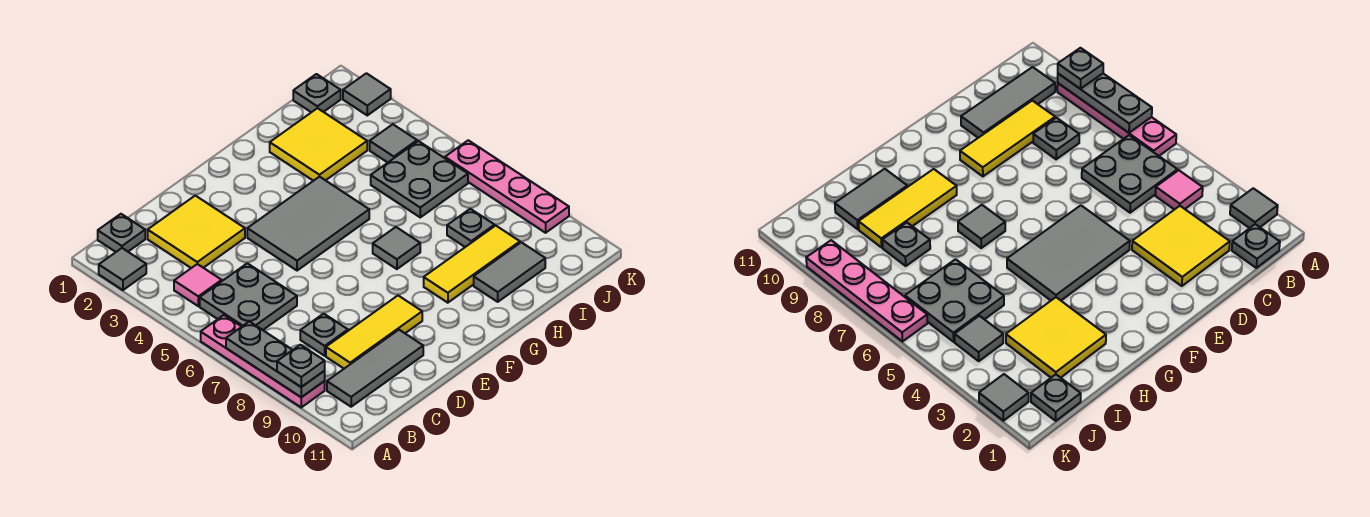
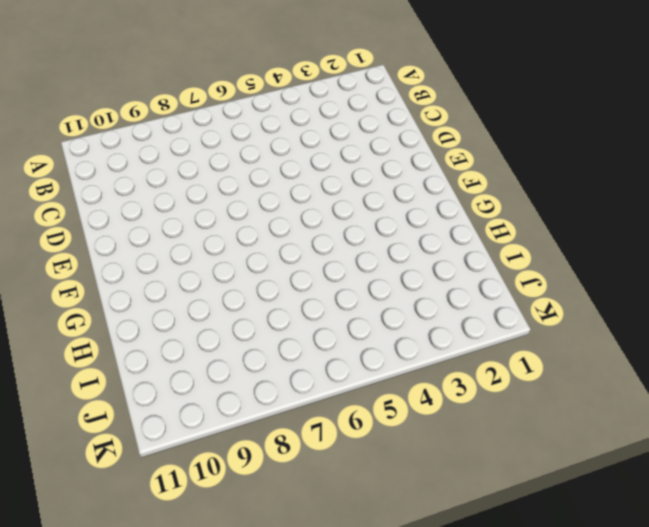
none -> grey tile A2 level 1
none -> pink plate A6:A9 level 1
none -> grey plate B1 level 1

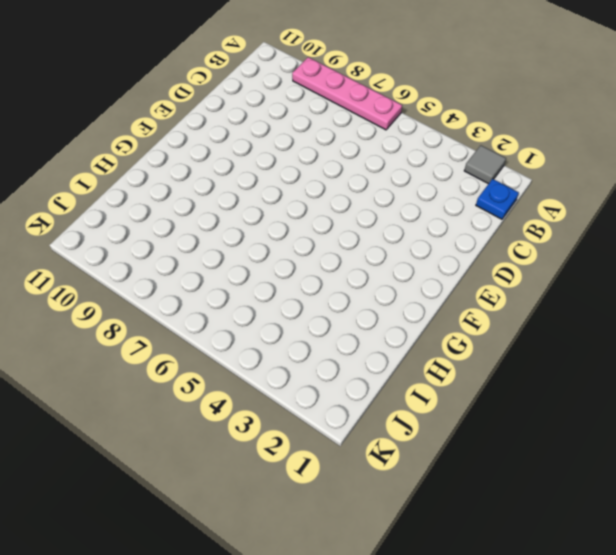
blue plate B1 level 1 -> grey plate B1 level 1
none -> pink tile B4 level 1
none -> grey plate B5:C6 level 1
none -> grey tile B10:D10 level 1

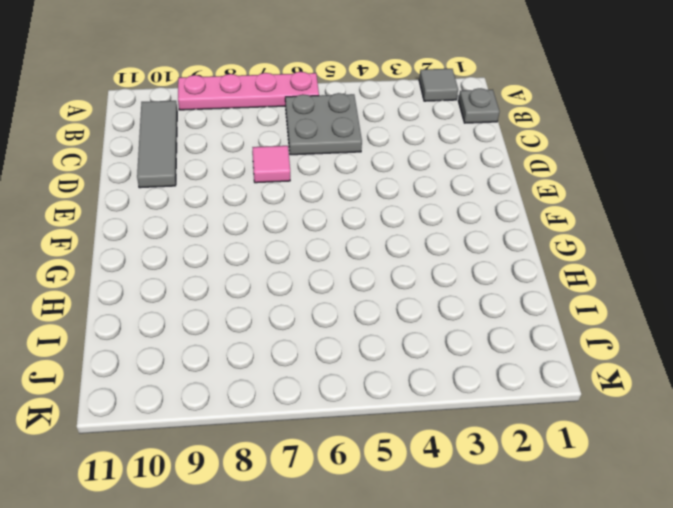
pink tile D7 level 1 -> pink tile B4 level 1
none -> yellow tile C2:D3 level 1
none -> grey plate C8 level 1
none -> yellow tile C9:E9 level 1

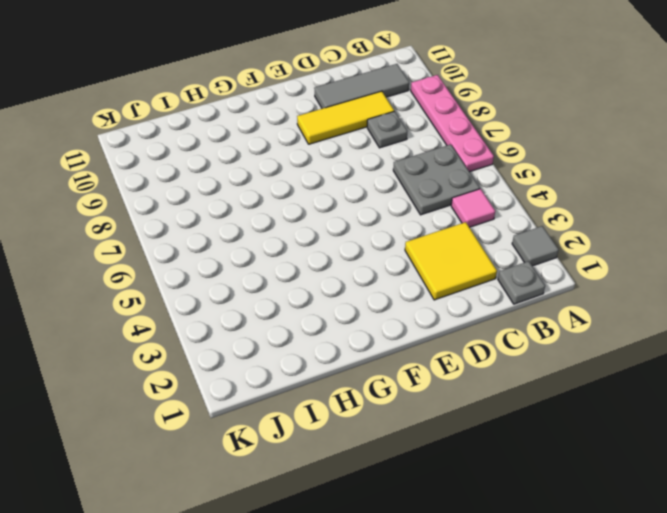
none -> grey tile E4:G5 level 1
none -> grey tile G7 level 1
none -> yellow tile G9:I9 level 1

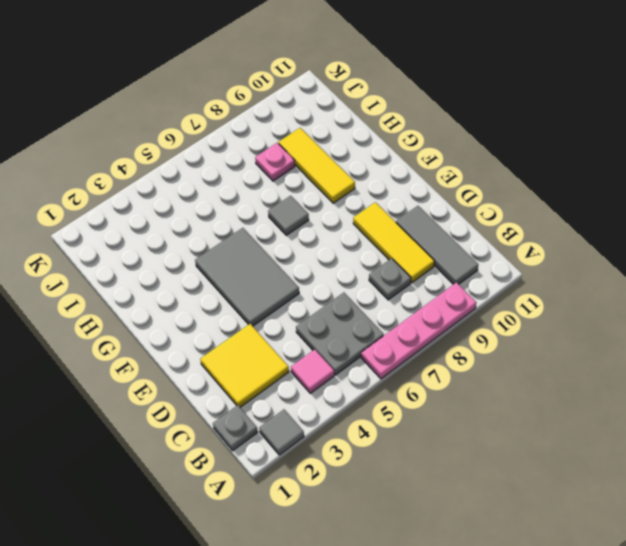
pink plate I8 level 1 -> grey plate I8 level 1
none -> yellow tile H2:I3 level 1
none -> grey tile H10:I10 level 1
none -> grey plate I5:J6 level 1

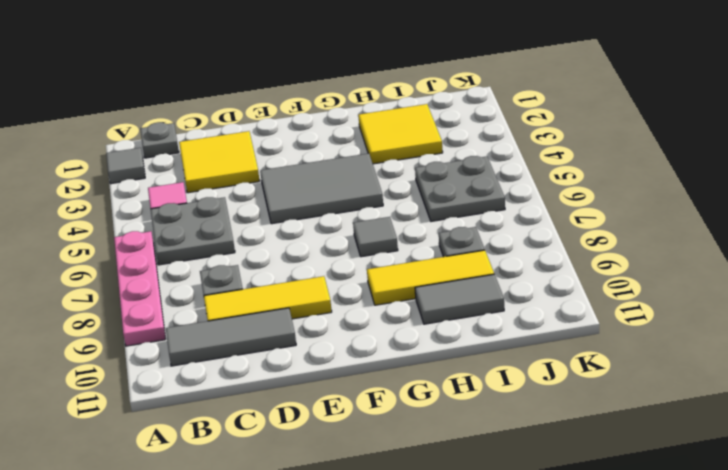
none -> grey plate J1 level 1
none -> grey tile J4 level 1
none -> grey tile K2 level 1

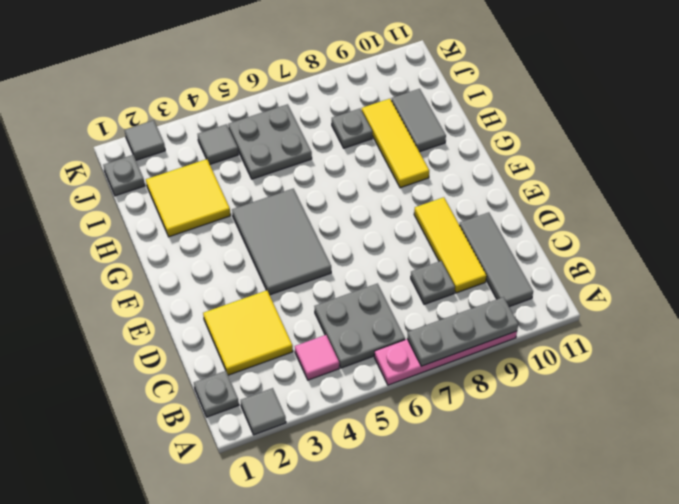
none -> grey tile G7 level 1
none -> pink plate K6:K9 level 1
none -> grey plate A9 level 3

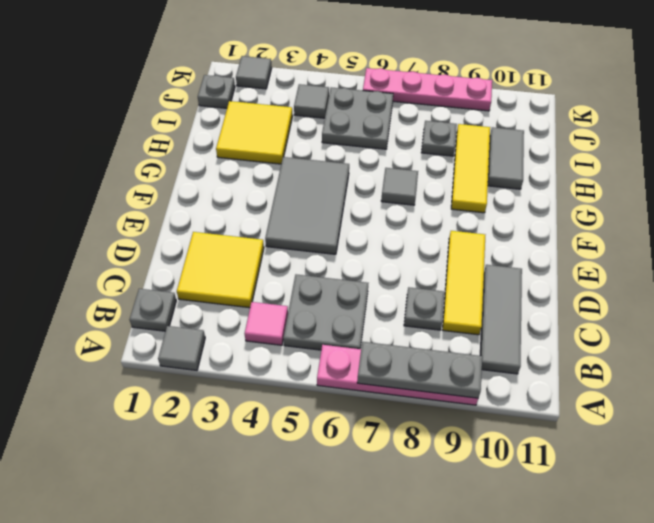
none -> grey plate A9 level 3

